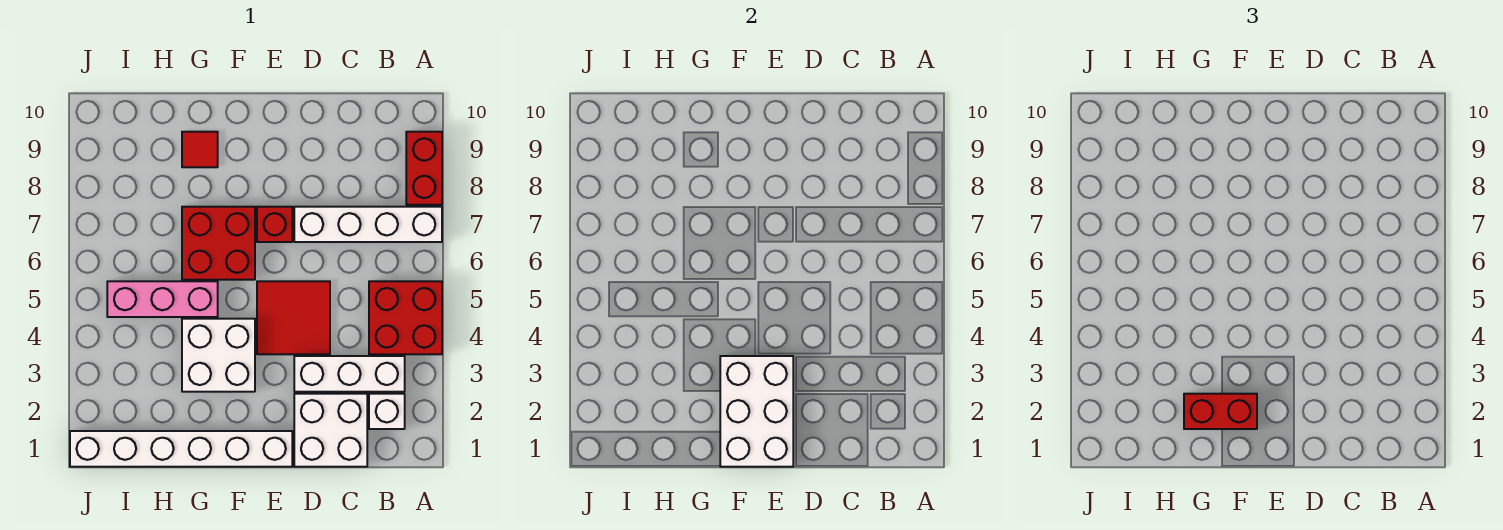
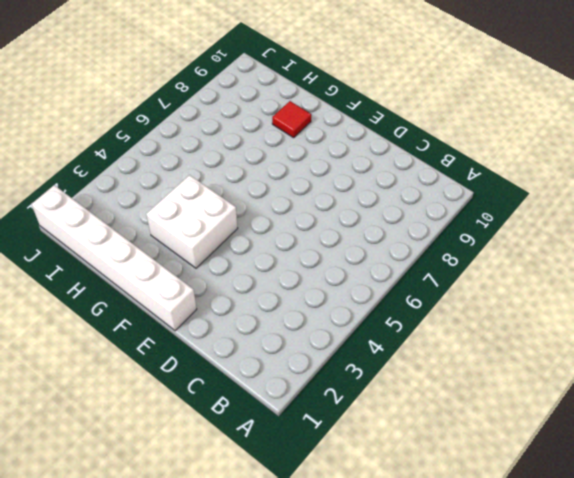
none -> red brick A4:B5 level 1
none -> white brick A7:D7 level 1
none -> red brick A8:A9 level 1

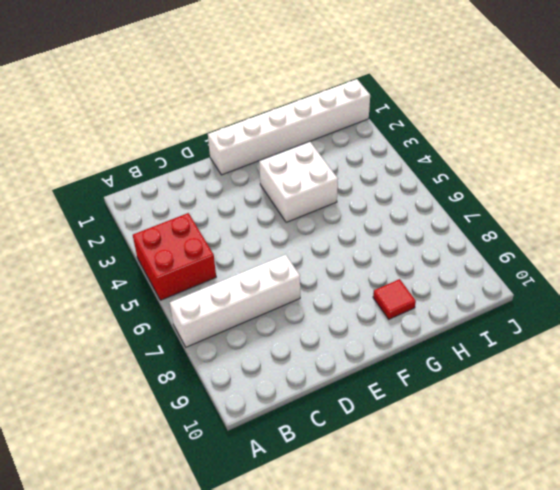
none -> red brick A8:A9 level 1
none -> white brick B2 level 1
none -> white brick B3:D3 level 1

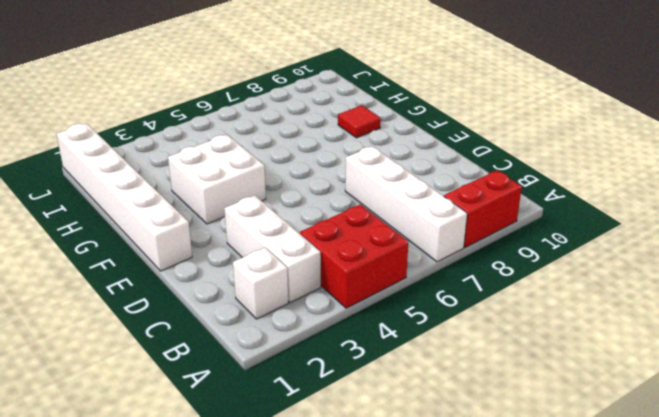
none -> white brick C1:D2 level 1
none -> red tile D4:E5 level 1
none -> red brick E7 level 1

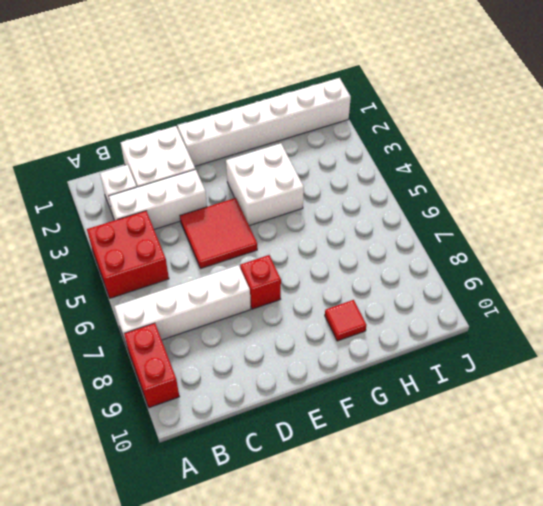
none -> red brick F6:G7 level 1
none -> pink brick G5:I5 level 1
none -> white brick E1:F3 level 2

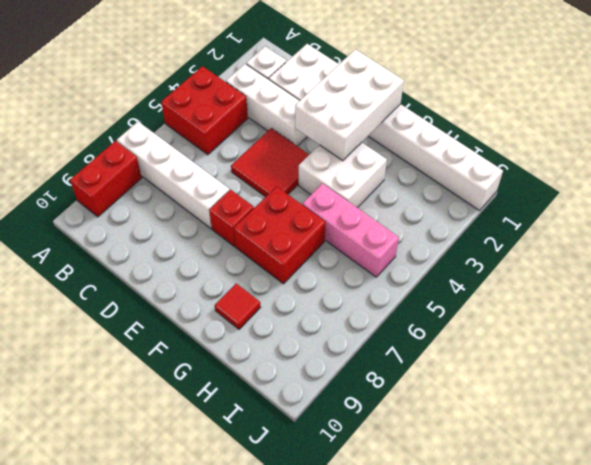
none -> red brick F2:G2 level 3

